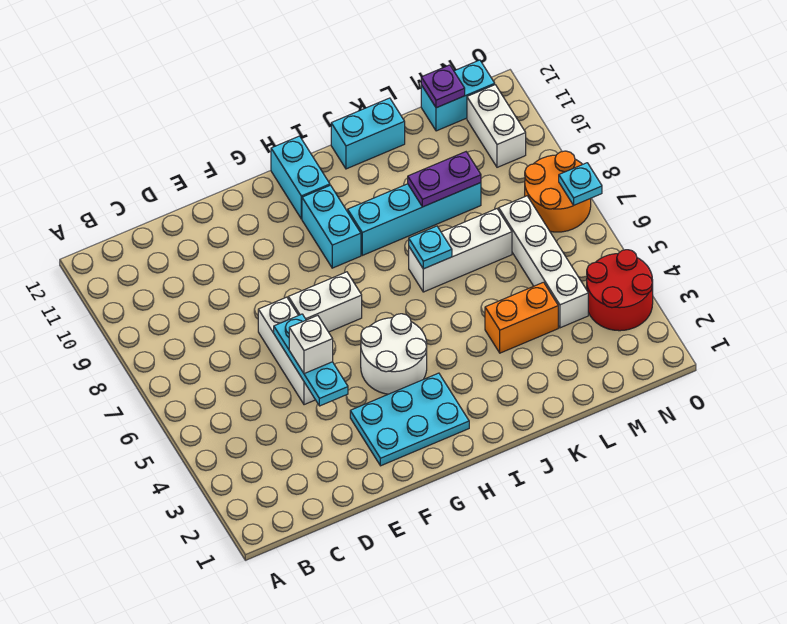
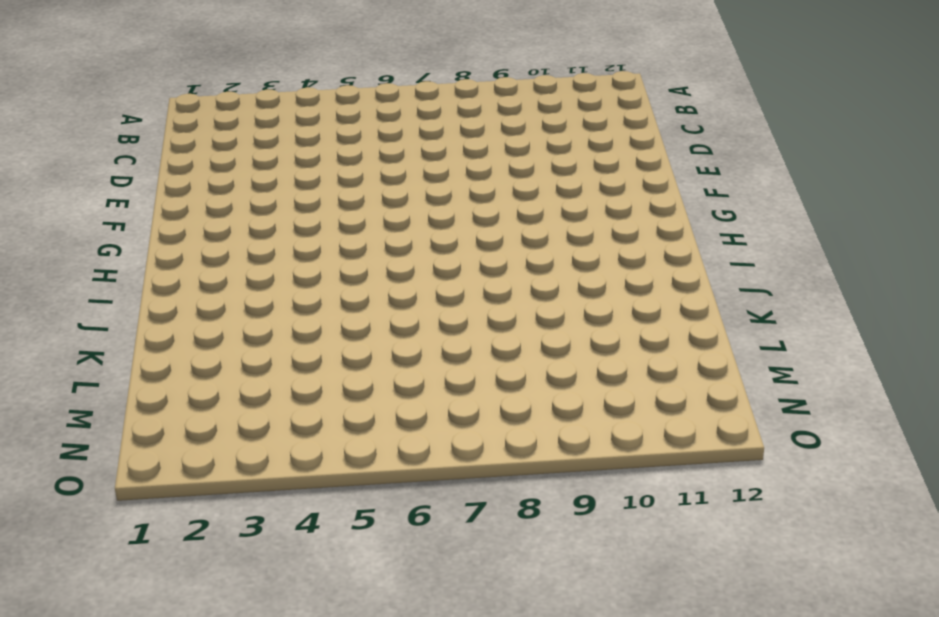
none -> white brick E5:E7 level 1
none -> cyan plate F2:H3 level 1
none -> white brick F7:G7 level 1

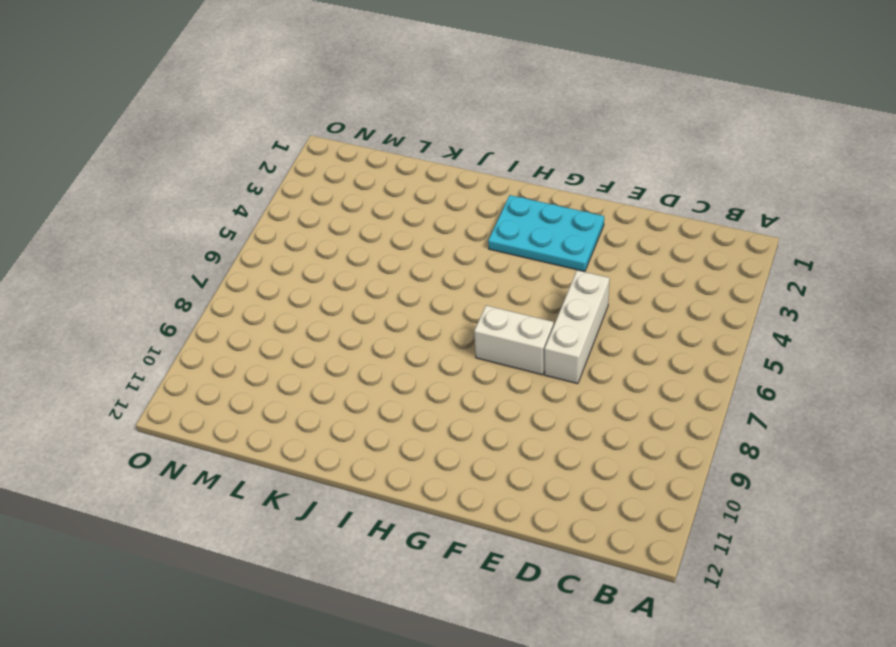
none -> white round brick G4:H5 level 1
none -> cyan brick H9:H10 level 1
none -> cyan brick H11:H12 level 1

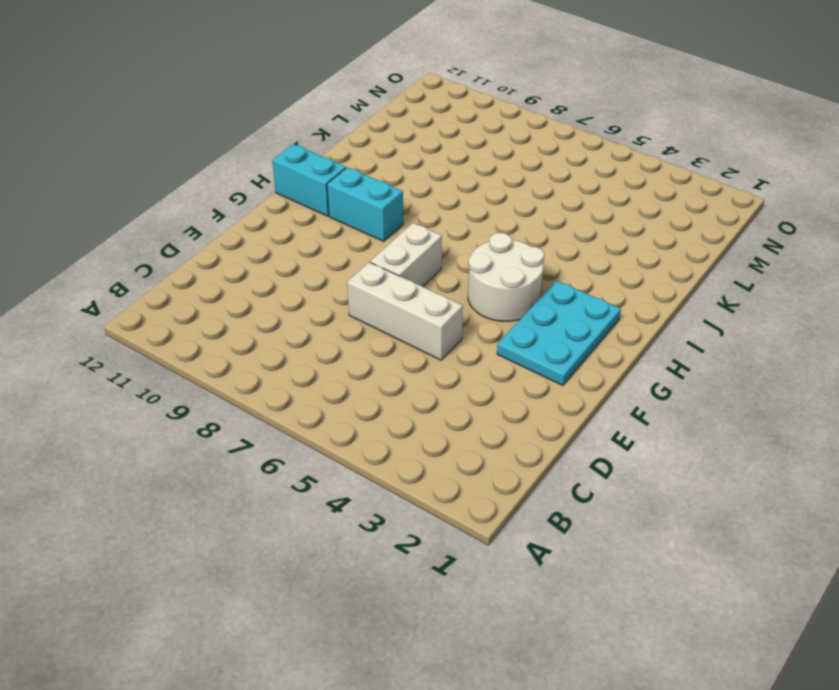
none -> cyan brick I9:L9 level 1
none -> white brick J7:L7 level 1
none -> cyan brick J12:K12 level 1

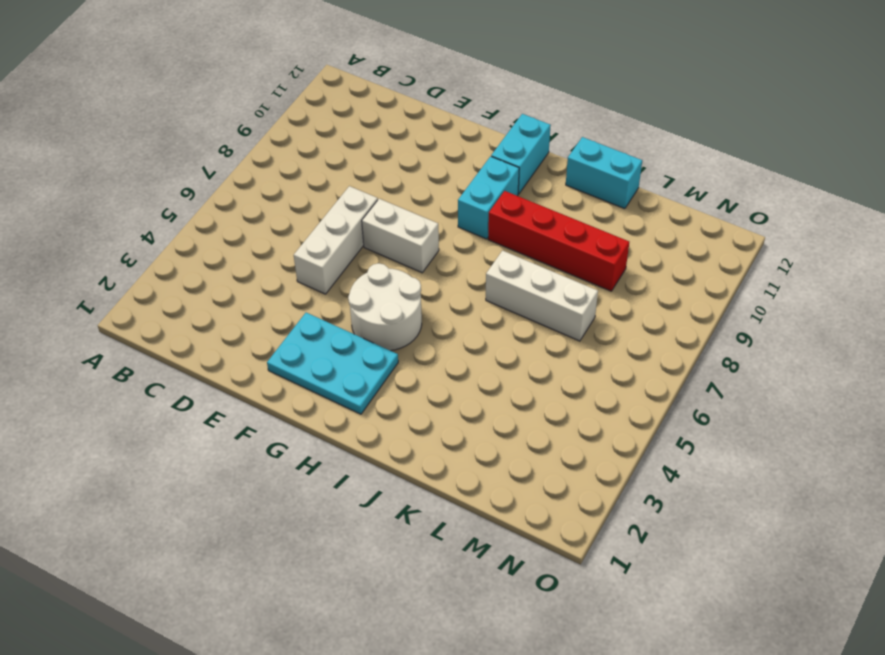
red brick I9:L9 level 1 -> cyan brick I9:L9 level 1
none -> orange brick K4:L4 level 1
none -> white brick M4:M7 level 1
none -> cyan brick M12:N12 level 1

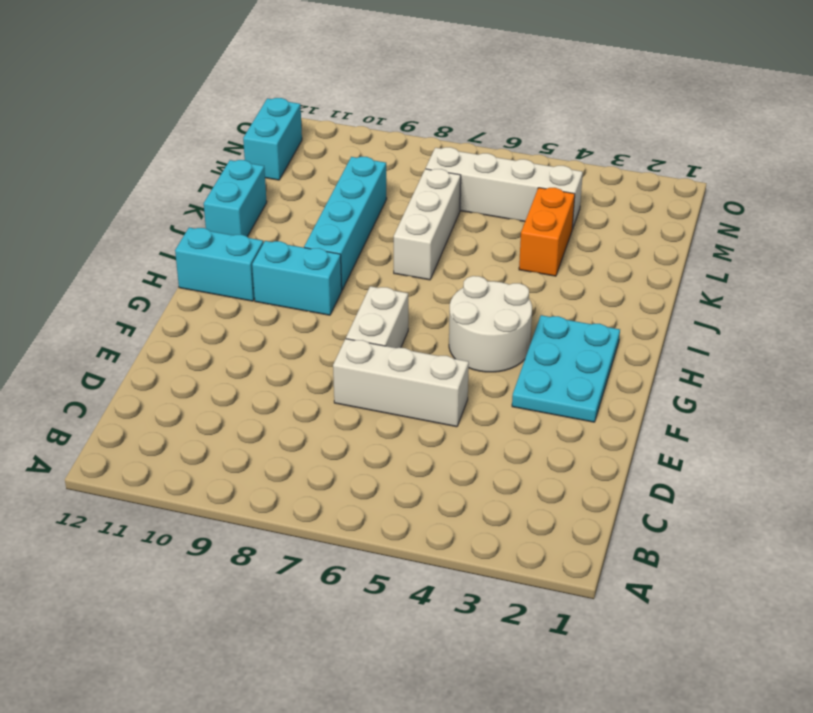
none -> red round brick N3:O4 level 1
none -> orange round brick N7:O8 level 1
none -> white brick N10:N11 level 1

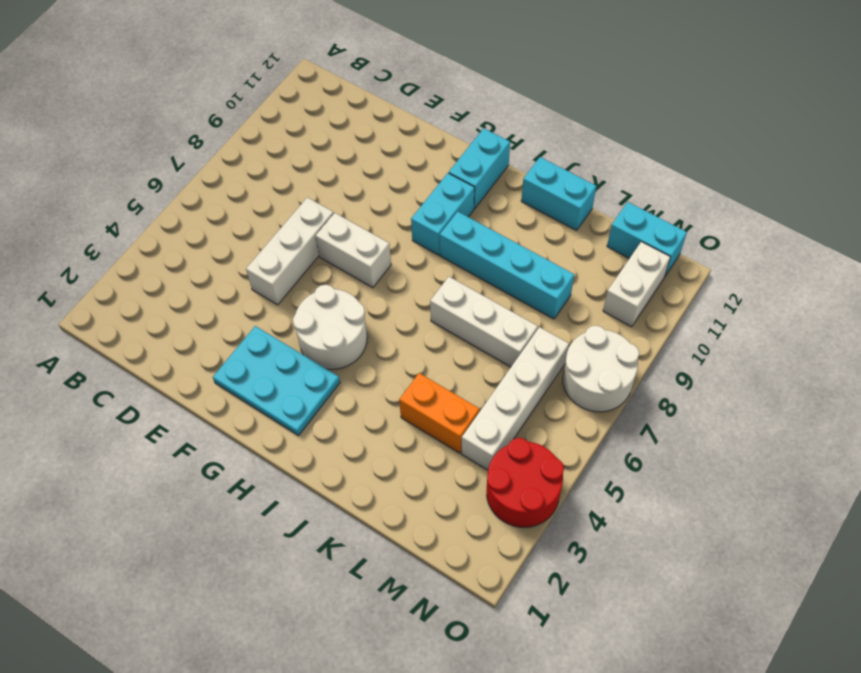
white round brick N7:O8 level 1 -> orange round brick N7:O8 level 1
none -> cyan plate E4:E6 level 2
none -> cyan plate J7 level 2
none -> purple plate K9:L9 level 2

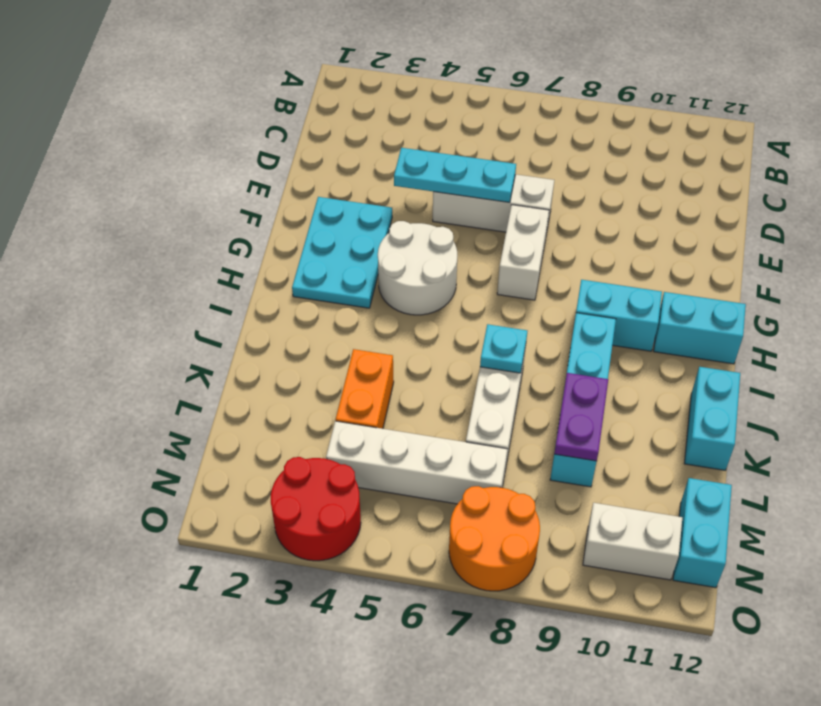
none -> purple plate M12 level 2
none -> cyan plate O7 level 2
none -> white brick E5 level 3

